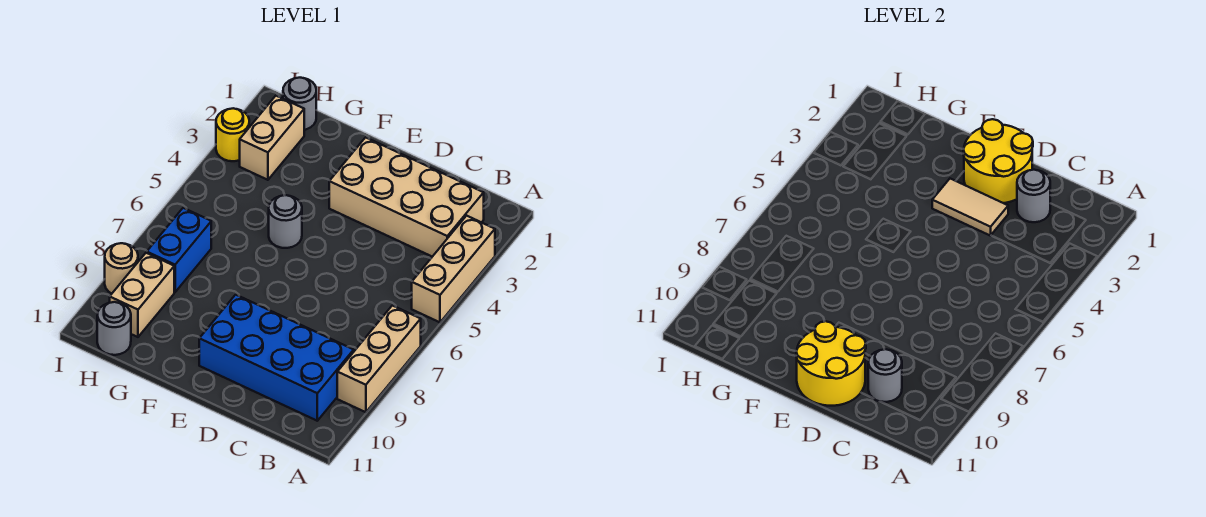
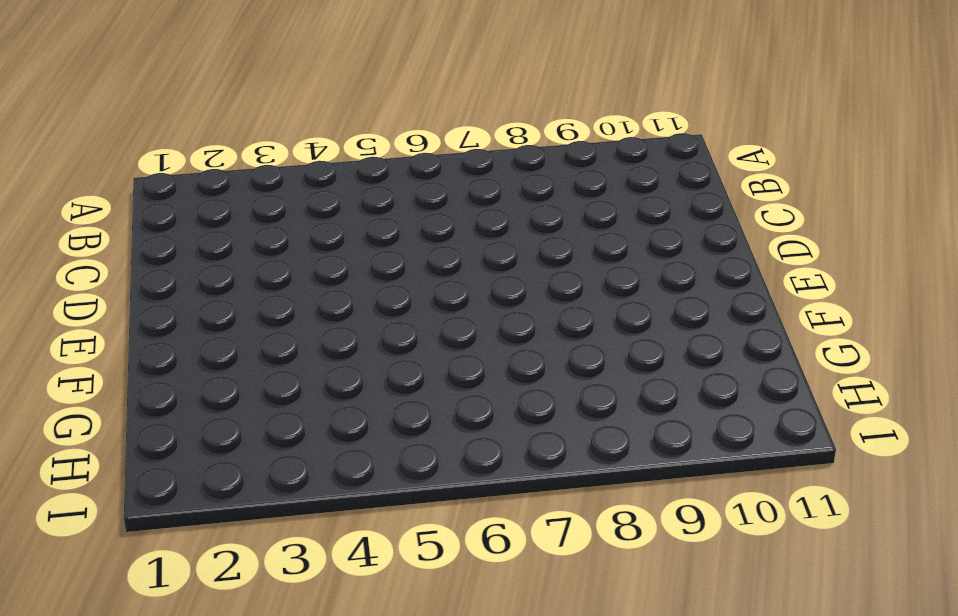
none -> tan brick A3:A5 level 1
none -> tan brick A7:A9 level 1
none -> tan brick B2:E3 level 1

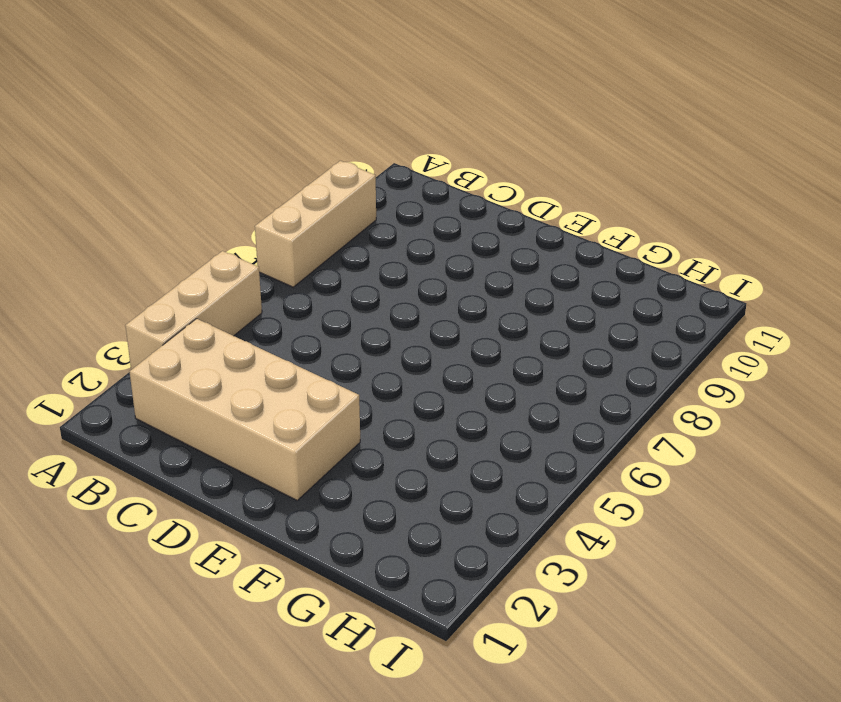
none -> blue brick B9:E10 level 1
none -> grey round brick F5 level 1
none -> grey round brick H1 level 1

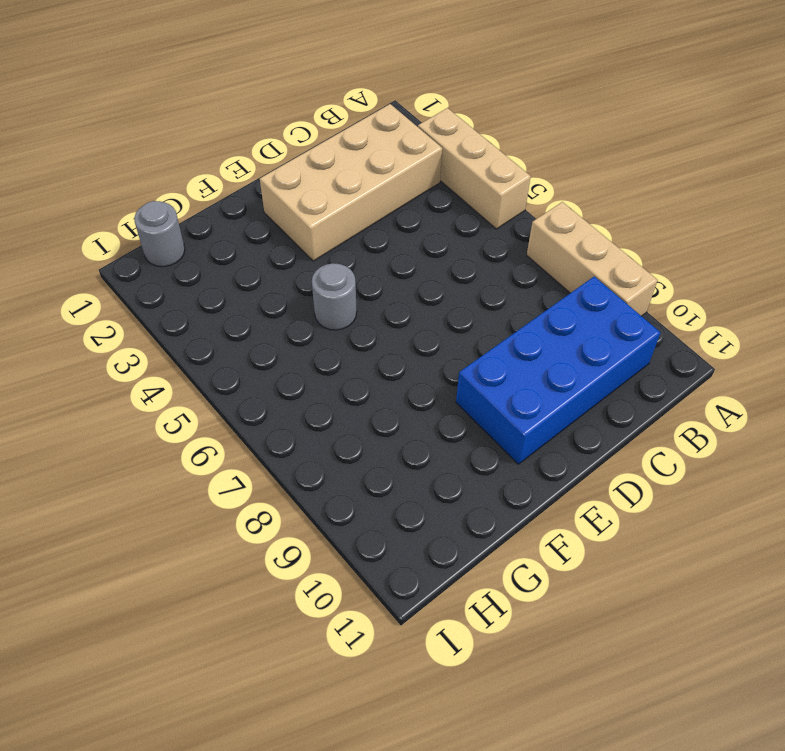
none -> tan brick H2:H3 level 1
none -> blue brick H7:H8 level 1
none -> tan brick H9:H10 level 1

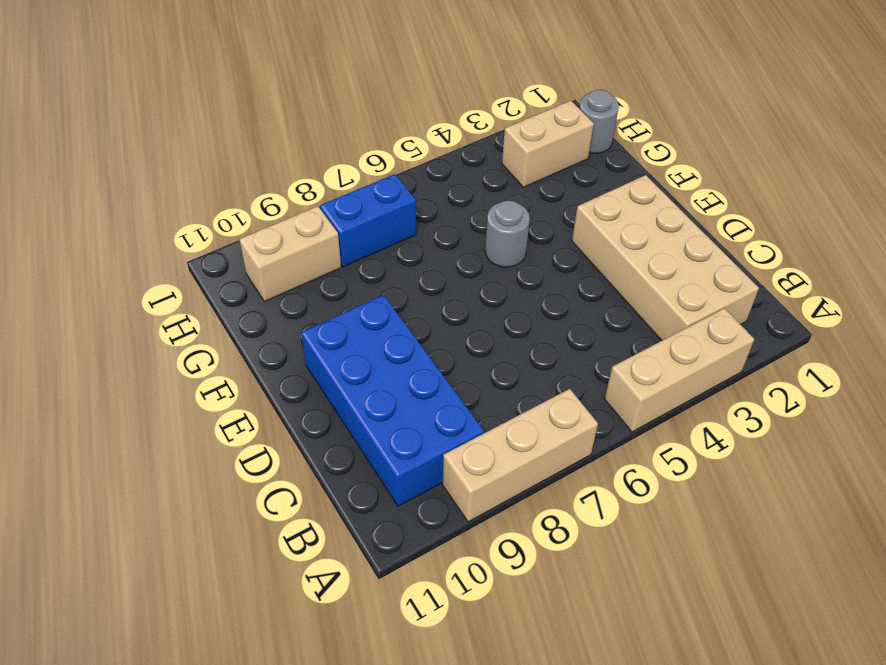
none -> grey round brick H11 level 1
none -> yellow round brick I3 level 1
none -> tan round brick I9 level 1

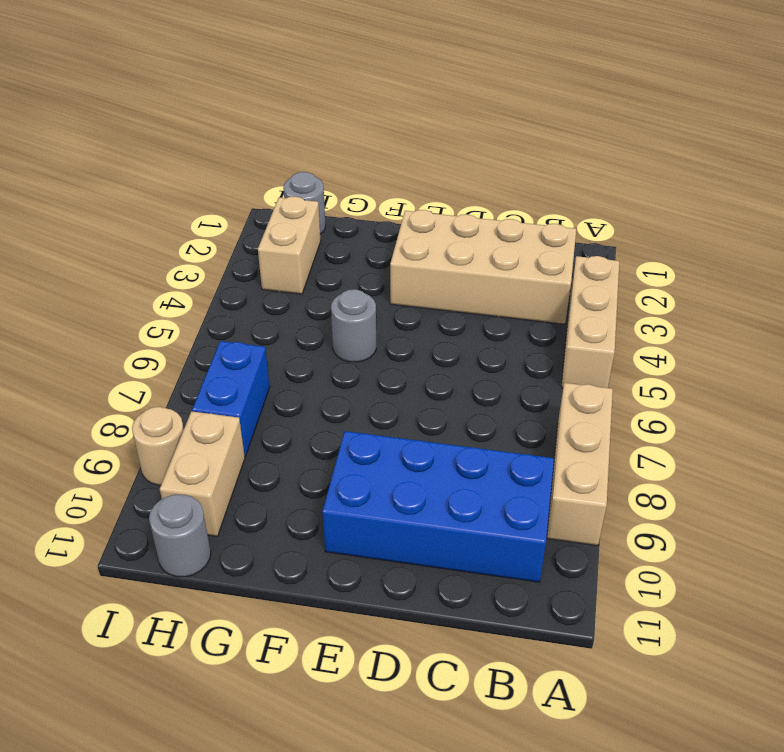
none -> yellow round brick I3 level 1
none -> grey round brick C2 level 2
none -> grey round brick C10 level 2

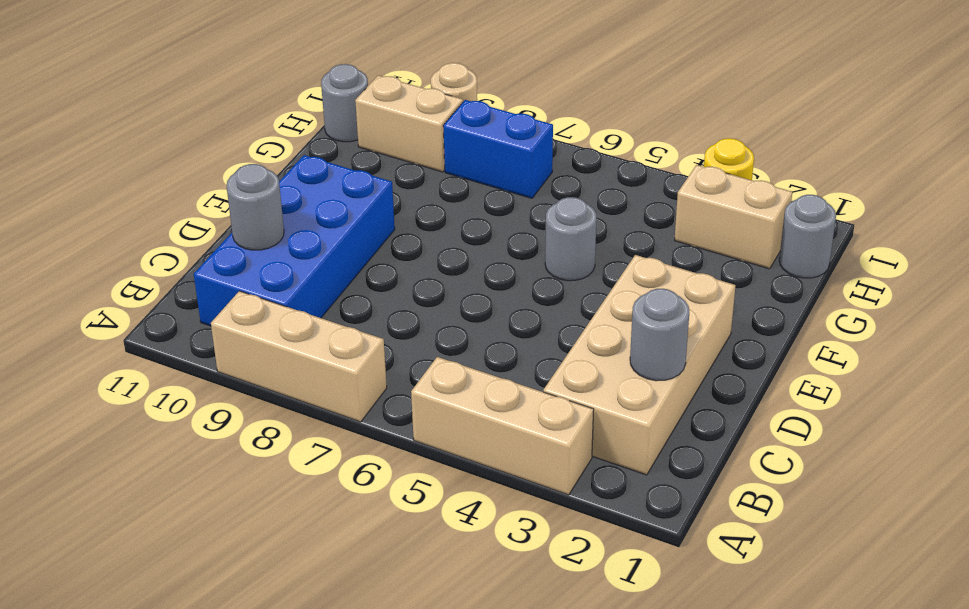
none -> yellow round brick D1:E2 level 2
none -> tan tile D3:E3 level 2
none -> yellow round brick D10:E11 level 2

